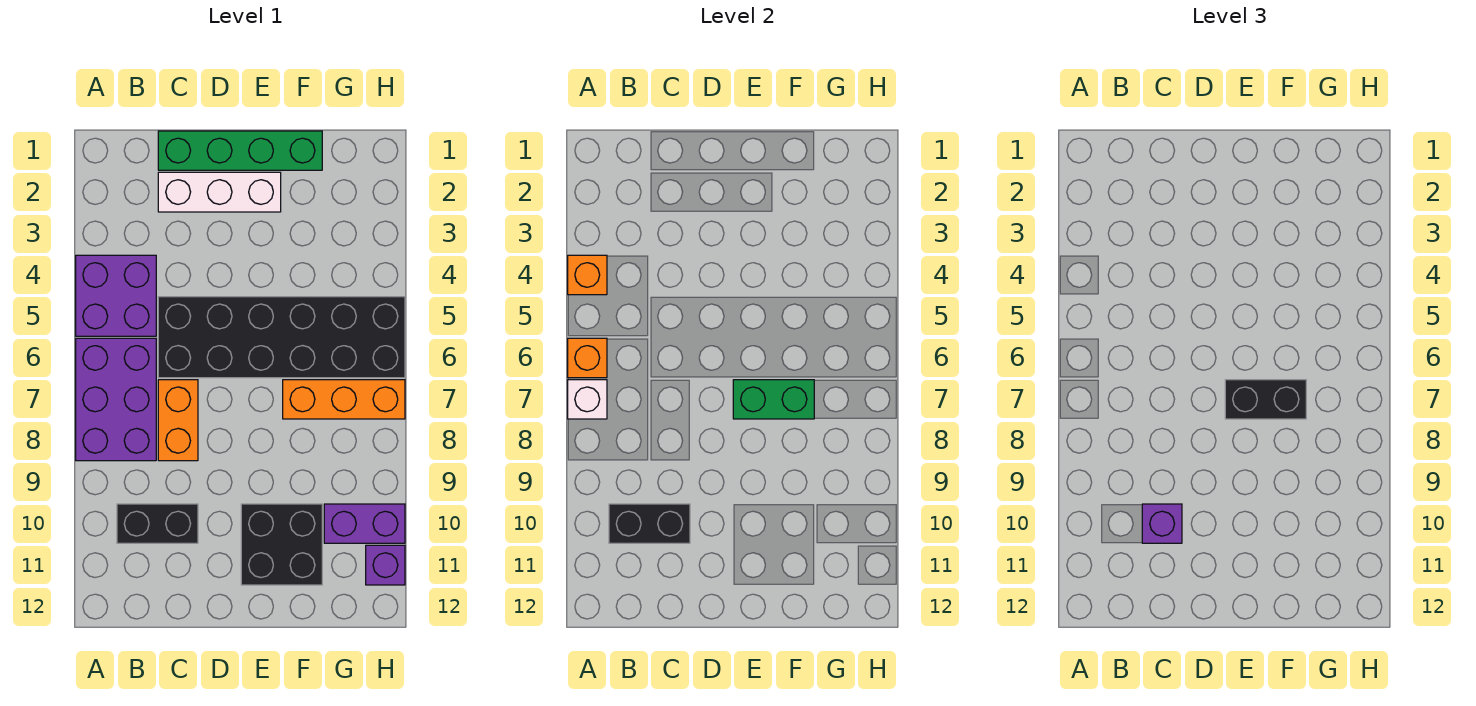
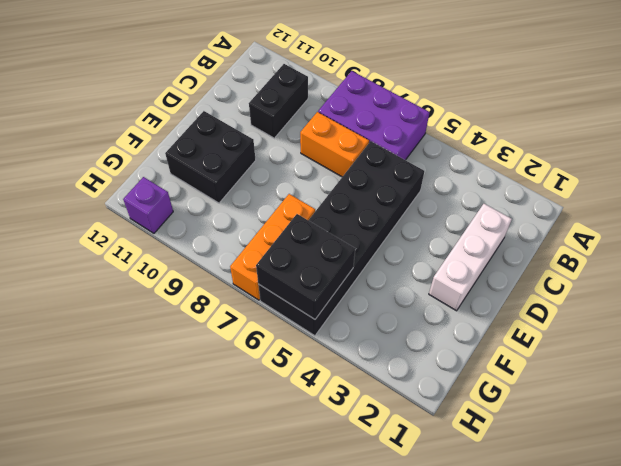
black brick G5:H6 level 2 -> none
none -> purple brick A4:B5 level 1
none -> green brick C1:F1 level 1
none -> purple brick G10:H10 level 1

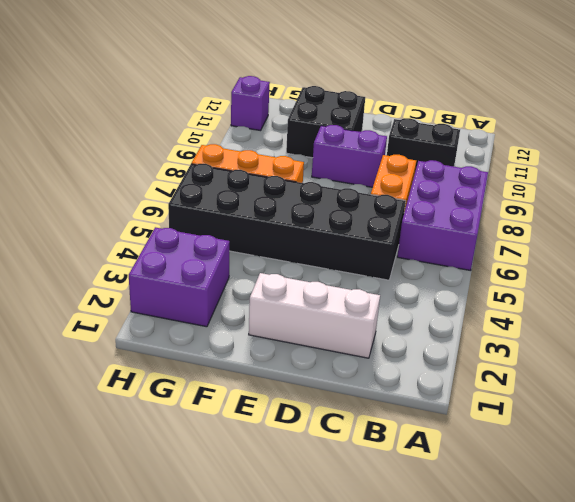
purple brick D9:E9 level 1 -> purple brick G10:H10 level 1
purple brick G2:H3 level 1 -> purple brick A4:B5 level 1
none -> green brick C1:F1 level 1
none -> orange brick A4 level 2
none -> orange brick A6 level 2

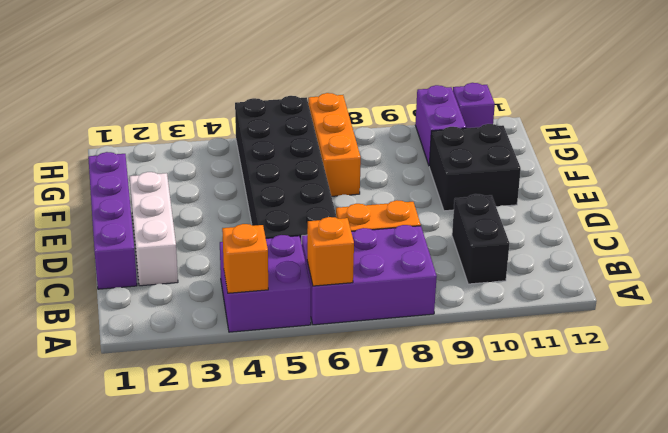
purple brick C1:F1 level 1 -> green brick C1:F1 level 1
none -> white brick A7 level 2
none -> black brick B10:C10 level 2
none -> green brick E7:F7 level 2

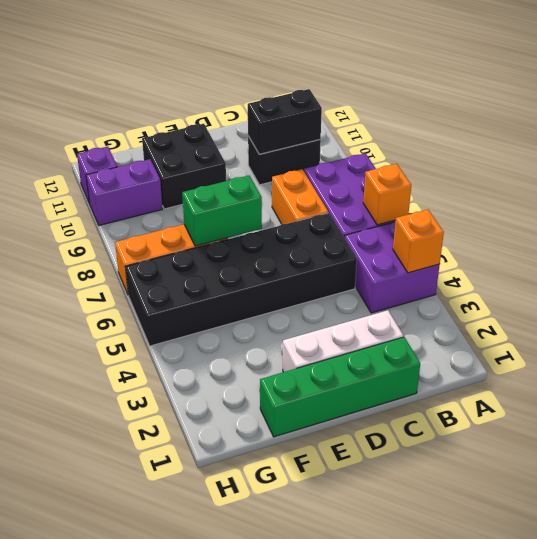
none -> white brick A7 level 2
none -> purple brick C10 level 3
none -> black brick E7:F7 level 3

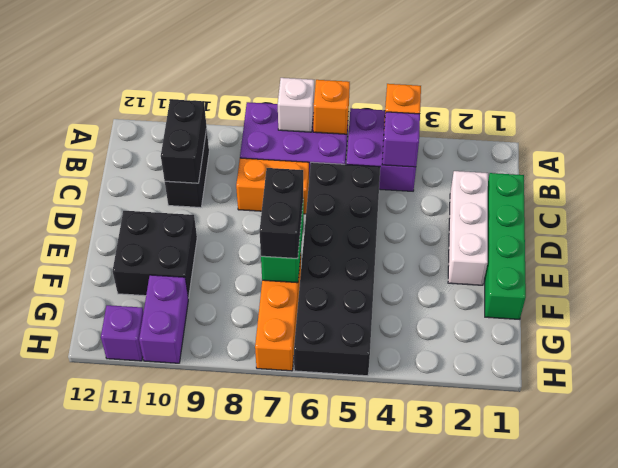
purple brick B4 level 2 -> purple brick C10 level 3

